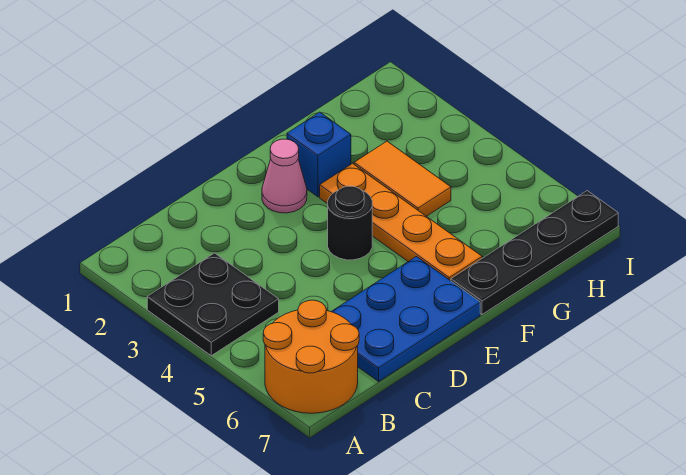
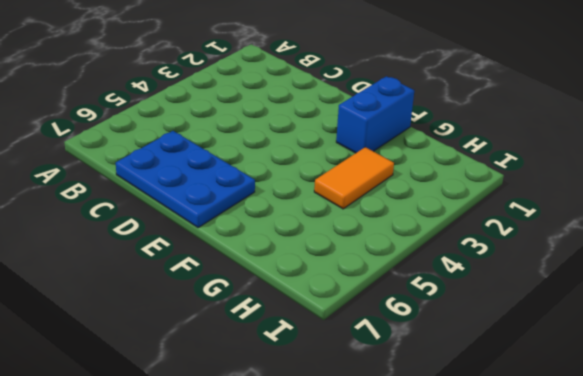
blue brick F1:F2 level 1 -> blue brick F2 level 1
none -> black plate A3:B4 level 1
none -> orange round brick A6:B7 level 1

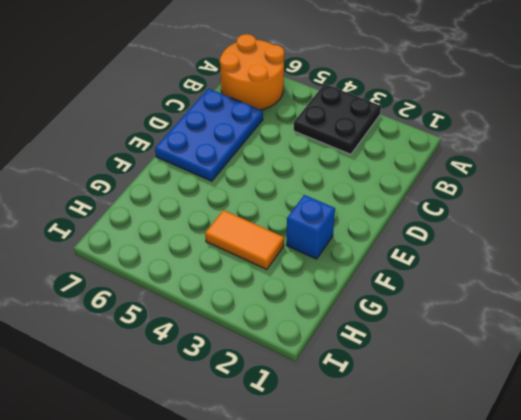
none -> pink cone E2 level 1
none -> black round brick E4 level 1

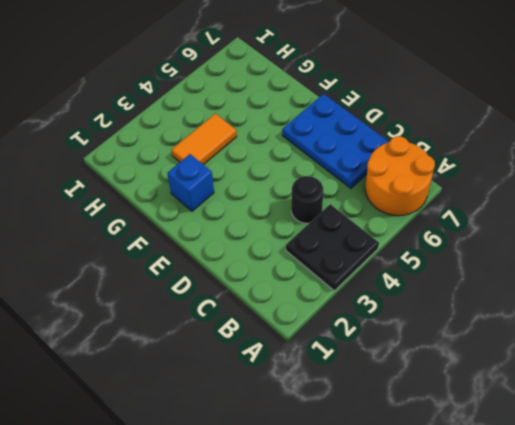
black round brick C4 level 1 -> black round brick E4 level 1
none -> pink cone E2 level 1
none -> orange plate F3:F6 level 1

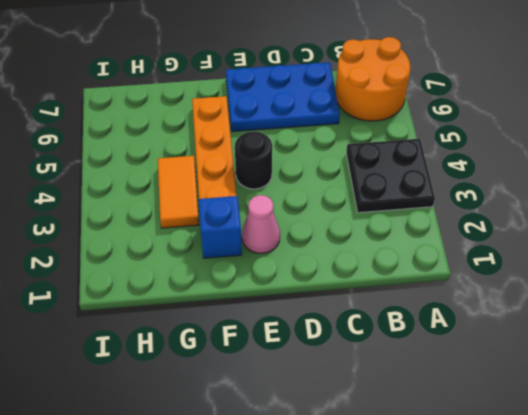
none -> black plate F7:I7 level 1

